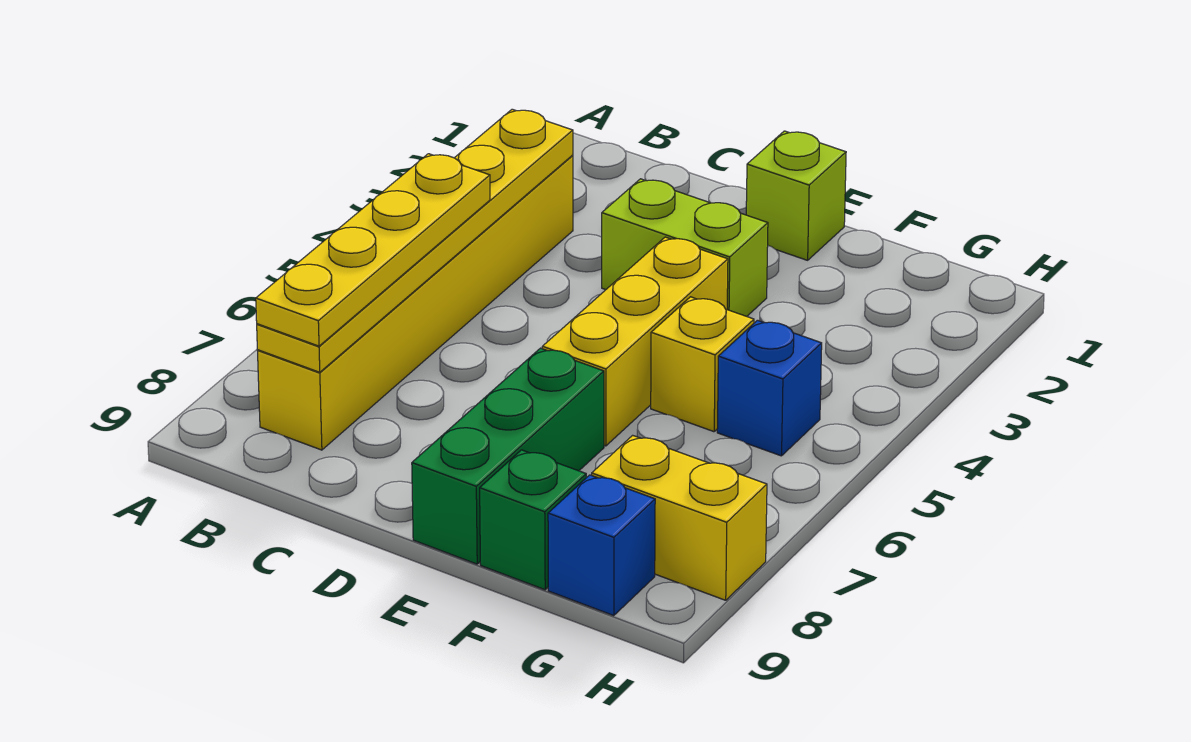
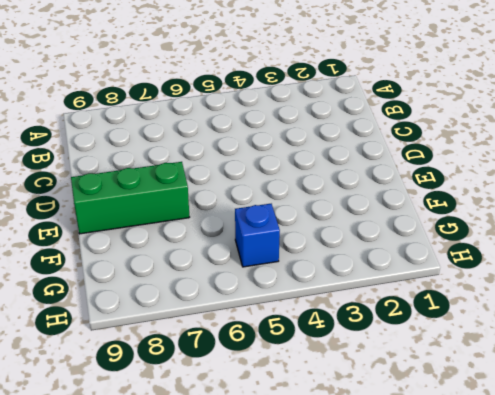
none -> yellow brick B3:B8 level 1
none -> lime brick D3:E3 level 1
none -> lime brick E1 level 1

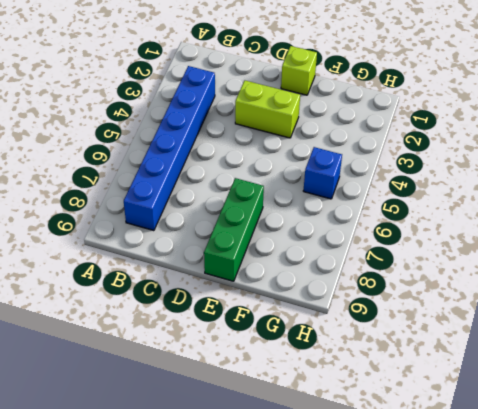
blue brick B3:B8 level 1 -> yellow brick B3:B8 level 1
none -> yellow brick E4:E6 level 1
none -> yellow brick F5 level 1
none -> green brick F9 level 1

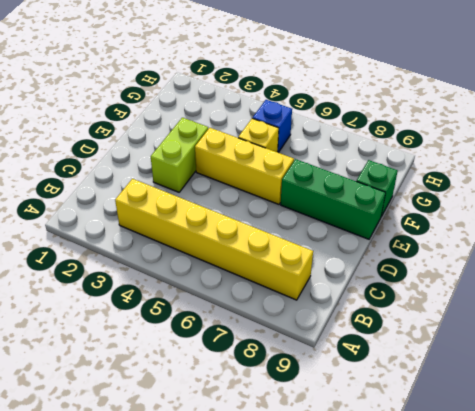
none -> lime brick E1 level 1
none -> yellow brick G8:H8 level 1
none -> blue brick G9 level 1

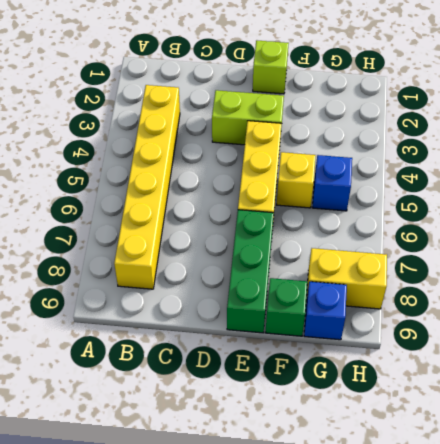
none -> yellow plate B3:B8 level 2
none -> yellow plate B5:B8 level 3

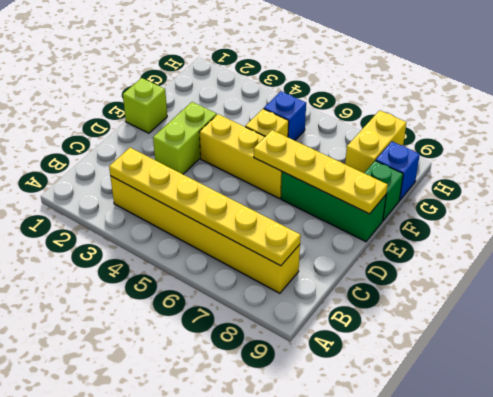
yellow plate E6:E9 level 2 -> yellow plate B5:B8 level 3

